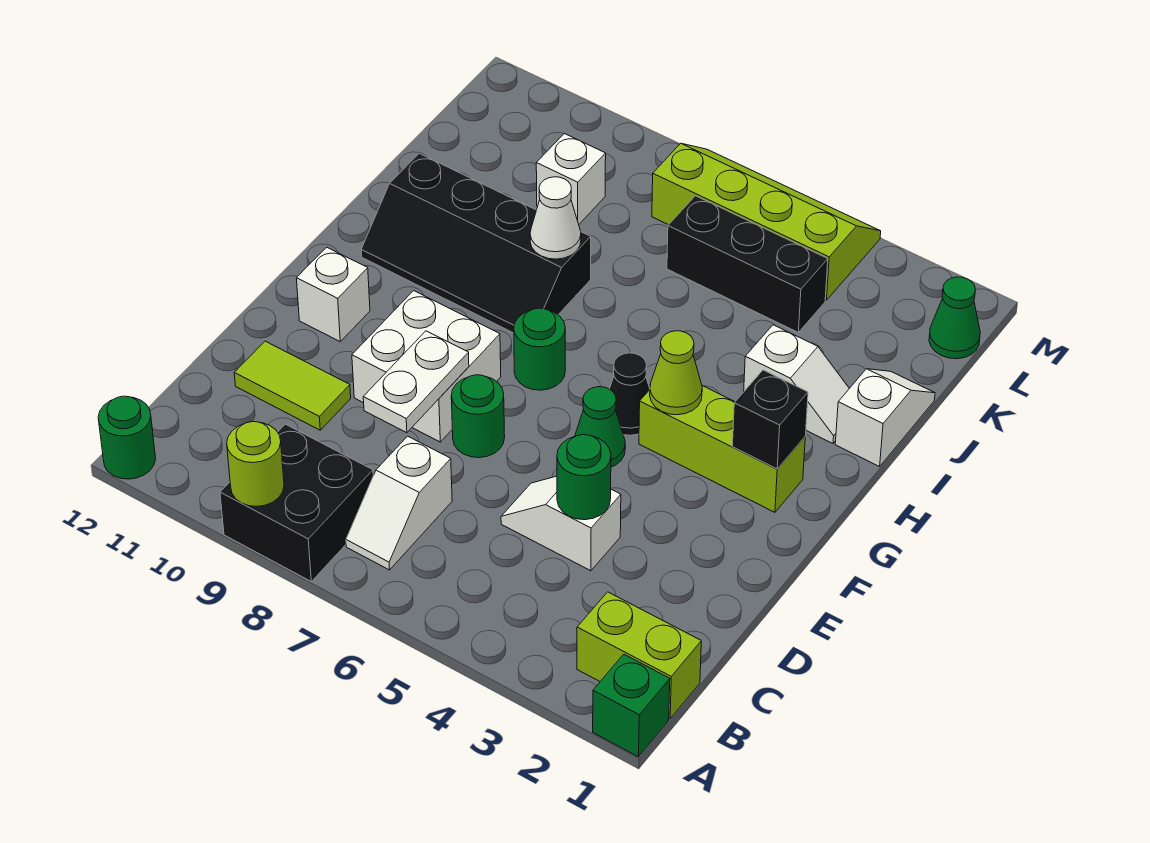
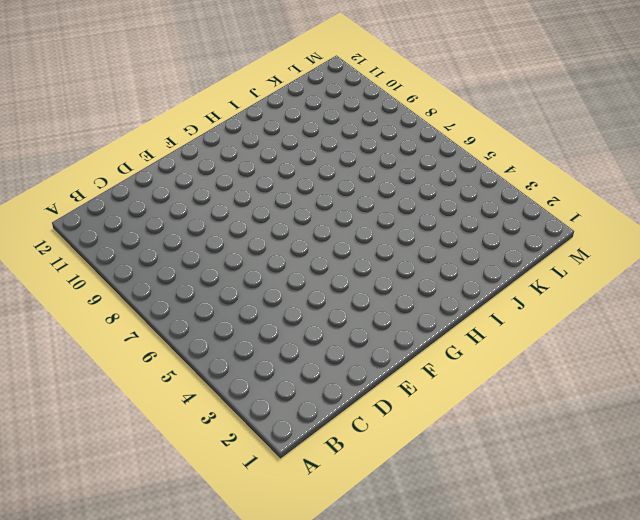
none -> green brick A1 level 1
none -> black brick A8:B9 level 1
none -> green round brick A12 level 1

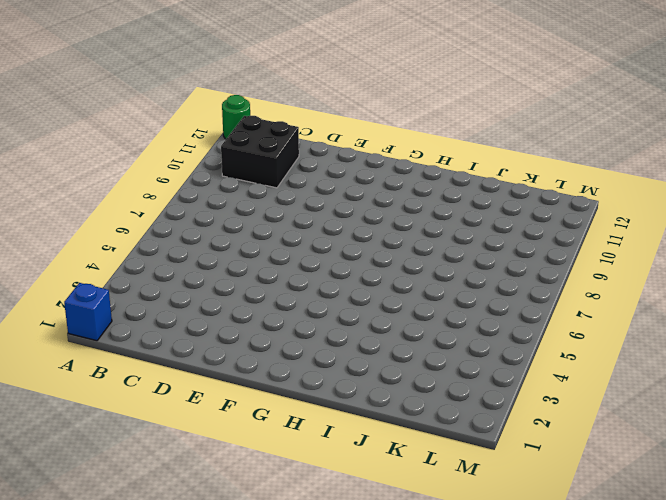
blue brick A1 level 1 -> green brick A1 level 1
black brick B10:C11 level 1 -> black brick A8:B9 level 1
none -> lime brick B1:B2 level 1
none -> white slope B7:C7 level 1 top C
none -> white slope D4:D5 level 1 top 4

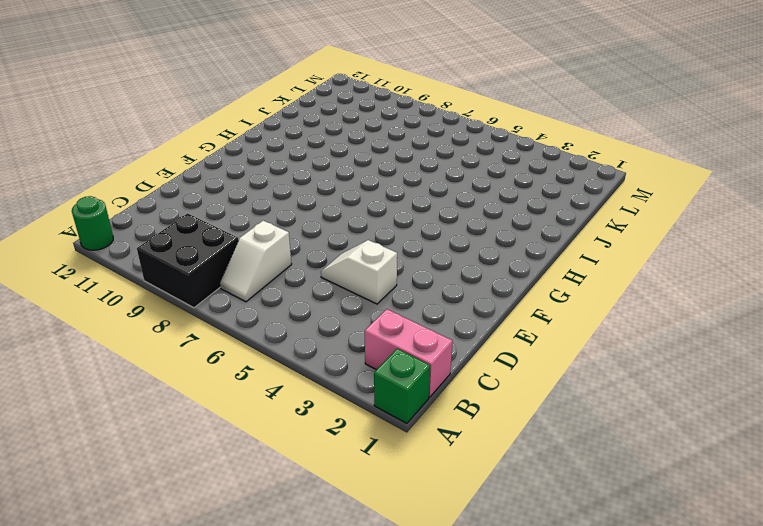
pink brick B1:B2 level 1 -> lime brick B1:B2 level 1
none -> lime tile D10:D11 level 1
none -> green round brick E7 level 1
none -> white brick E8:F9 level 1

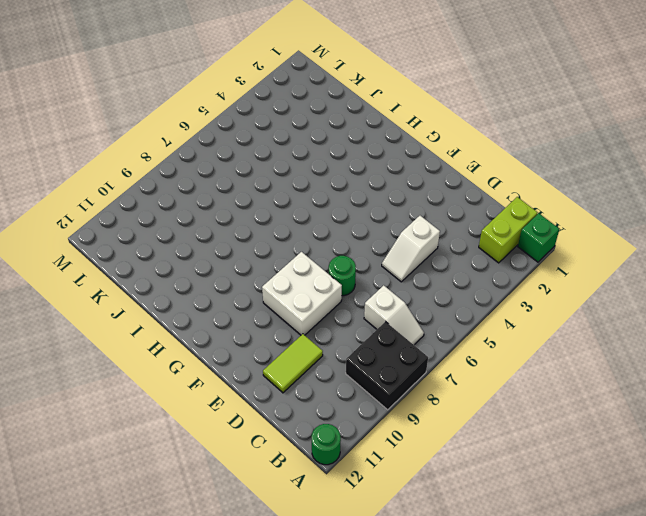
none -> green cone F5 level 1
none -> white brick F11 level 1
none -> lime brick G2:G4 level 1

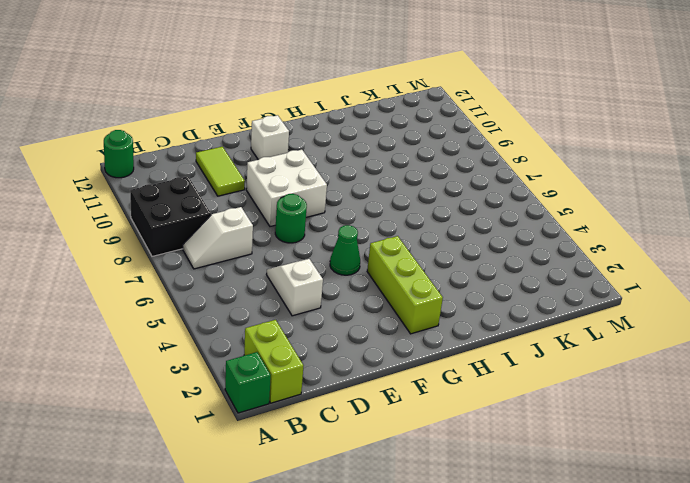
none -> black cone G5 level 1
none -> green round brick G7 level 1
none -> black slope H8:I11 level 1 top I

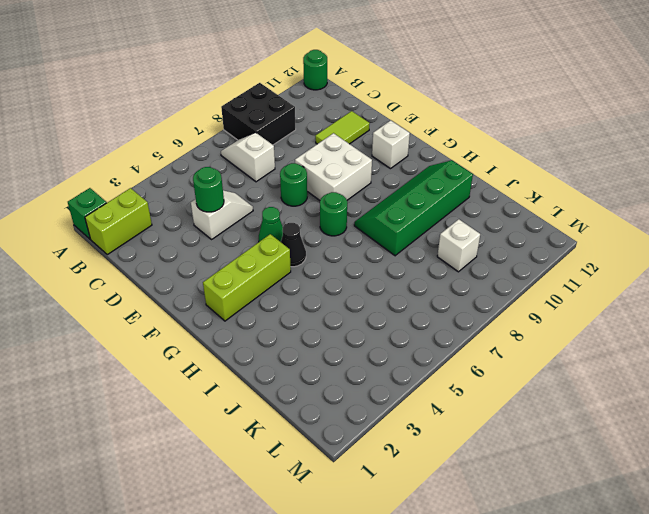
green slope H8:I11 level 1 top I -> black slope H8:I11 level 1 top I
none -> white slope I1:J1 level 1 top I
none -> white slope I2:I3 level 1 top 3
none -> black brick K4:K6 level 1

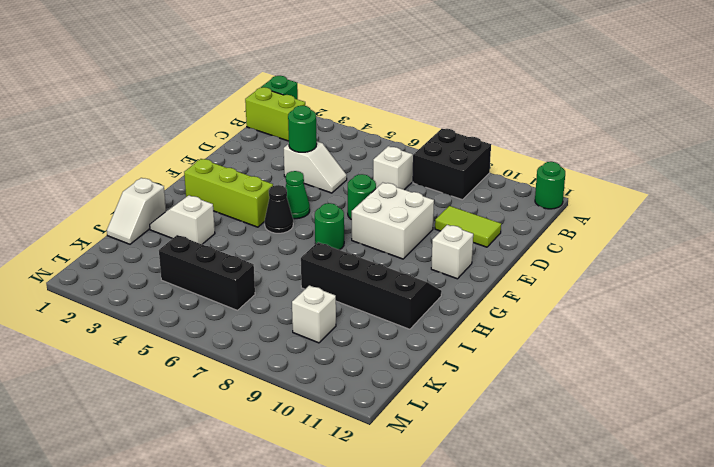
none -> green cone L1 level 1
none -> lime slope L4:M7 level 1 top L
none -> lime round brick A9 level 2

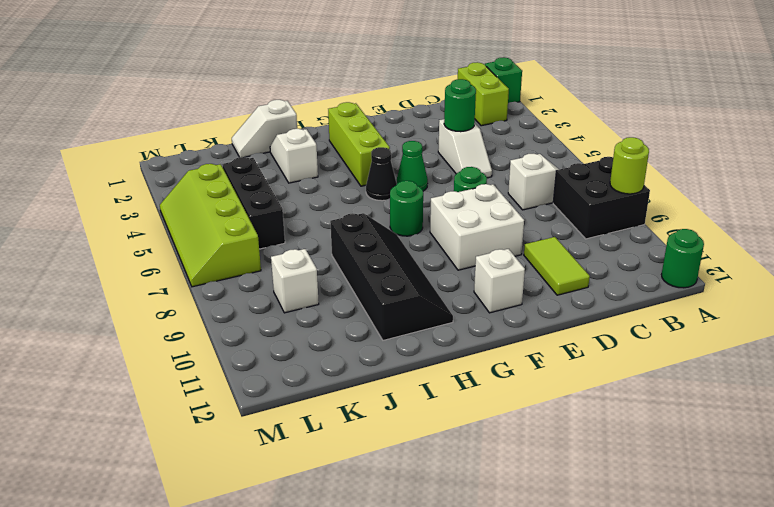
none -> green cone L1 level 1
none -> white plate D8:E8 level 2
none -> black brick G2 level 2

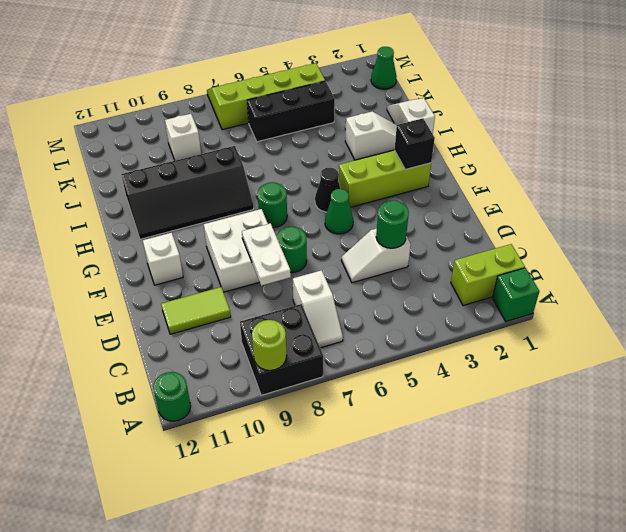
none -> lime cone G4 level 2
none -> white cone I8 level 2

